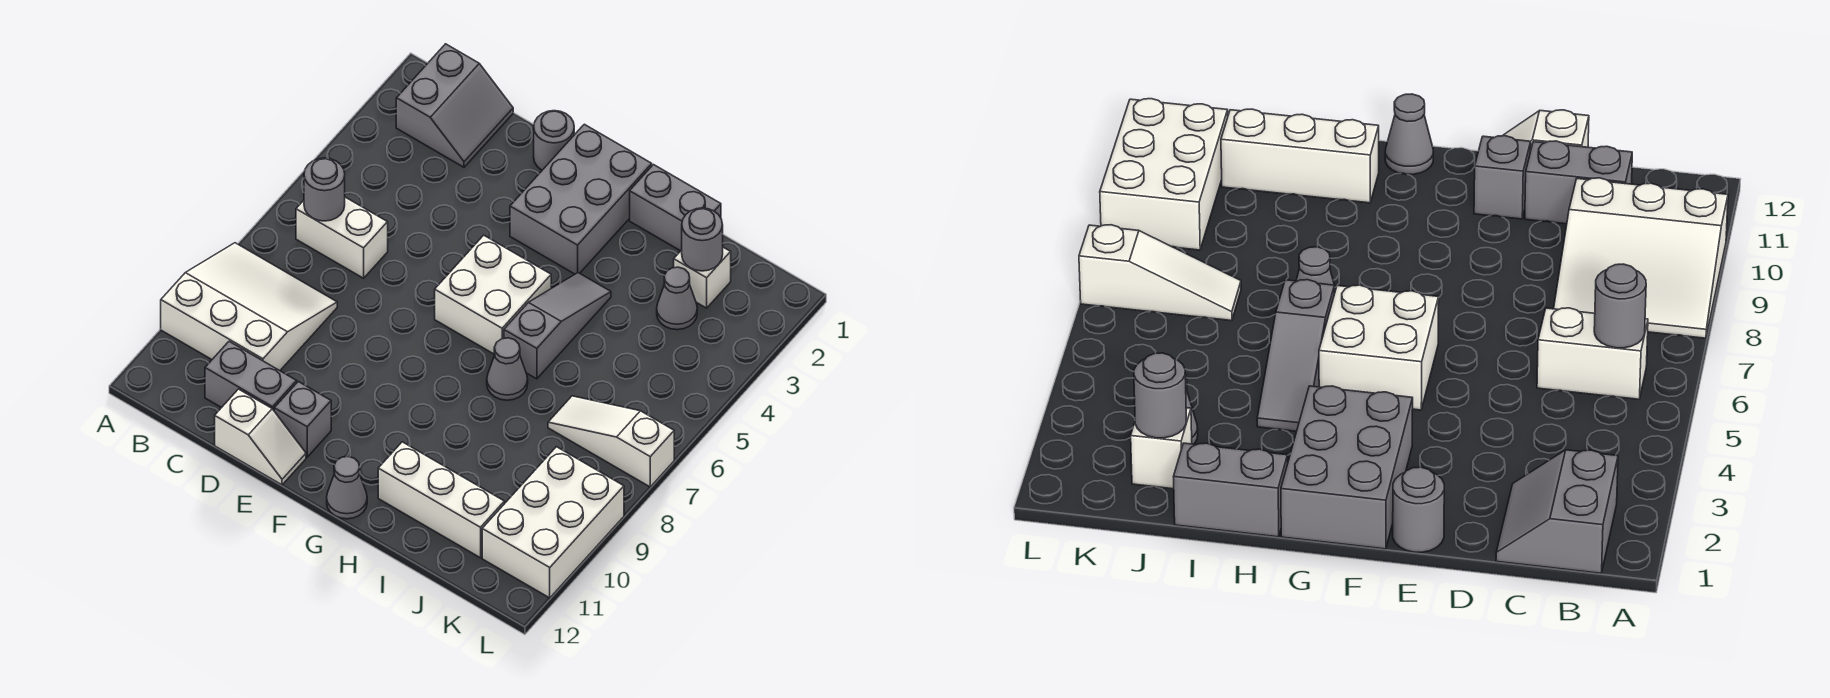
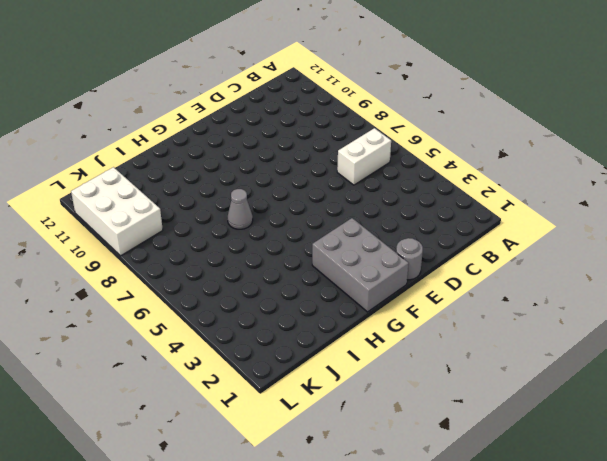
none -> white slope A8:C10 level 1 top 10
none -> grey slope B1:C2 level 1 top B
none -> grey brick C11:D11 level 1

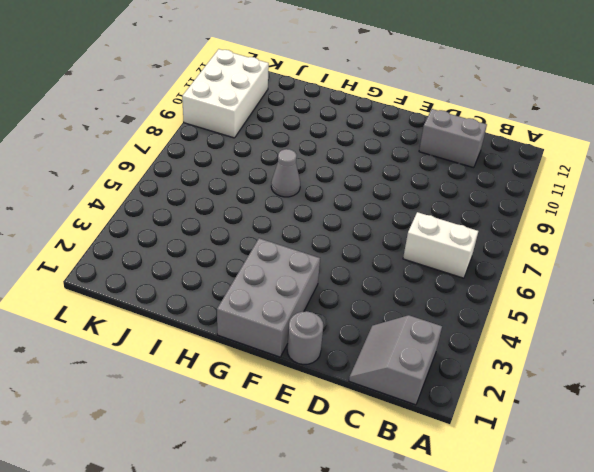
none -> white slope A8:C10 level 1 top 10
none -> white slope D12:E12 level 1 top D
none -> grey brick E11 level 1

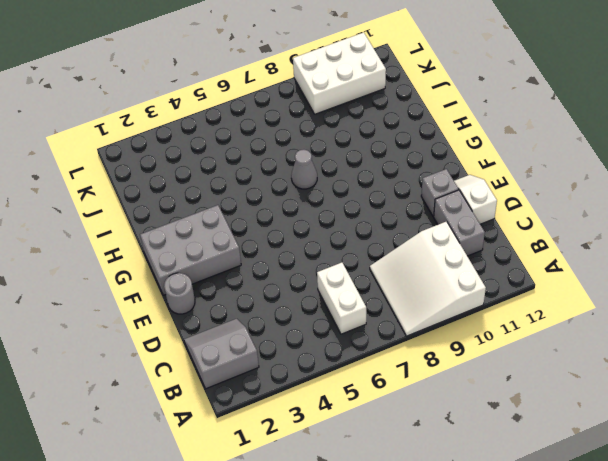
none -> white brick F5:G6 level 1
none -> grey cone G12 level 1
none -> grey brick H1:I1 level 1

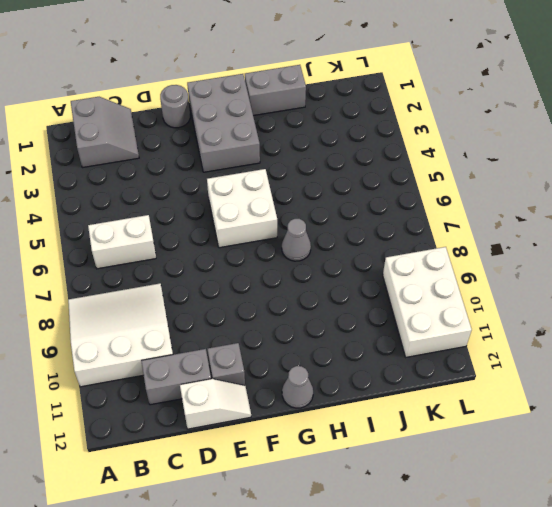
none -> grey slope H4:H6 level 1 top 6
none -> white brick H11:J11 level 1
none -> white brick J2 level 1

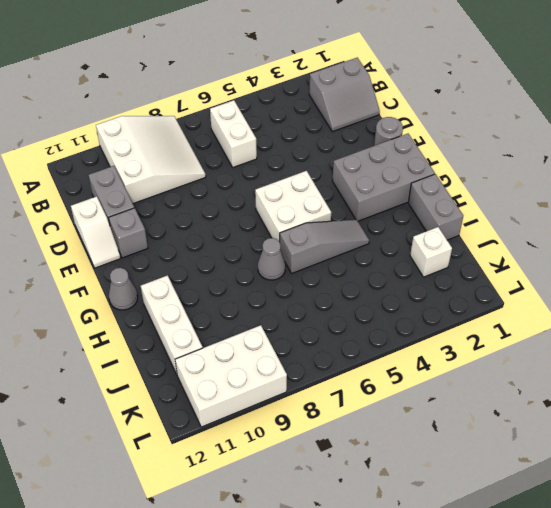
none -> grey cone J3 level 1
none -> white slope J7:L7 level 1 top L
none -> grey round brick B6 level 2

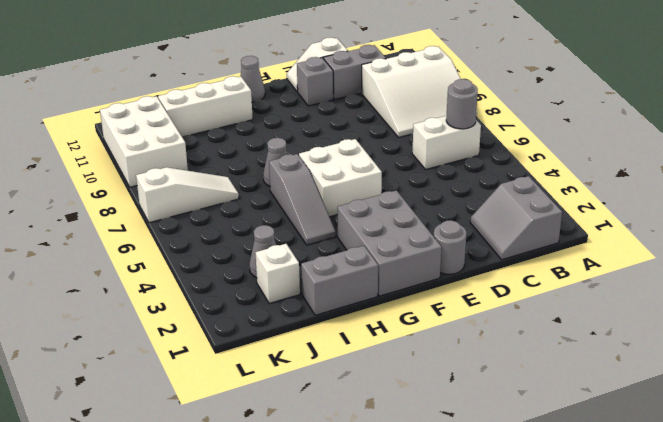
none -> grey round brick J2 level 2

